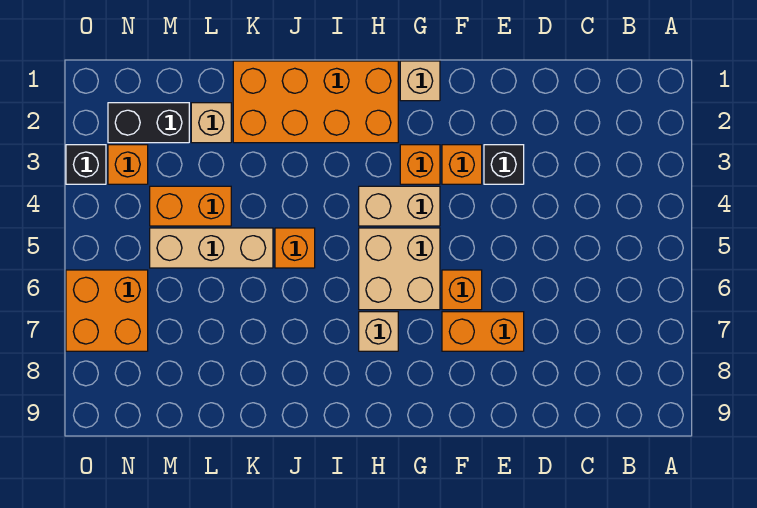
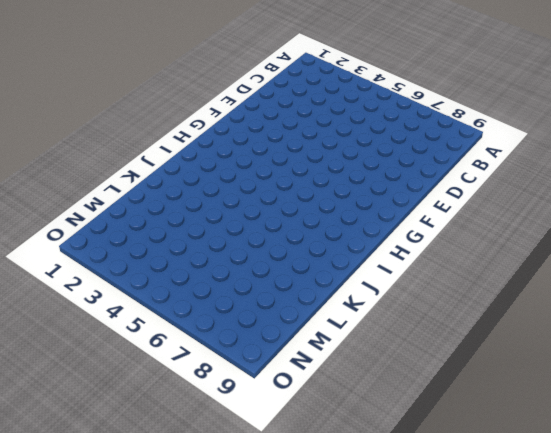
none -> black brick E3 level 1
none -> orange brick E7:F7 level 1
none -> orange brick F3 level 1

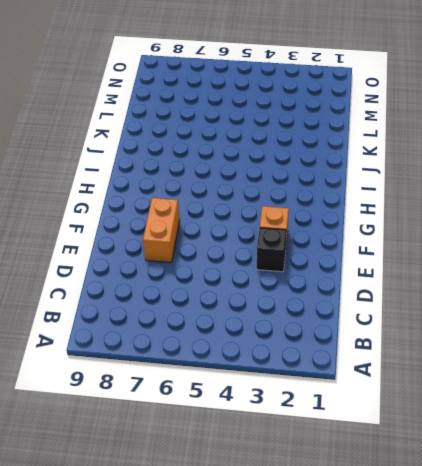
none -> orange brick F6 level 1
none -> tan brick G1 level 1
none -> orange brick G3 level 1

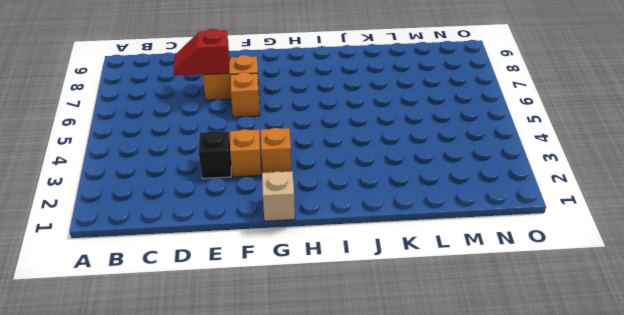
red slope D7:E7 level 2 top E -> none
none -> tan brick G4:H4 level 1
none -> tan brick G5:H6 level 1
none -> orange brick H1:K2 level 1

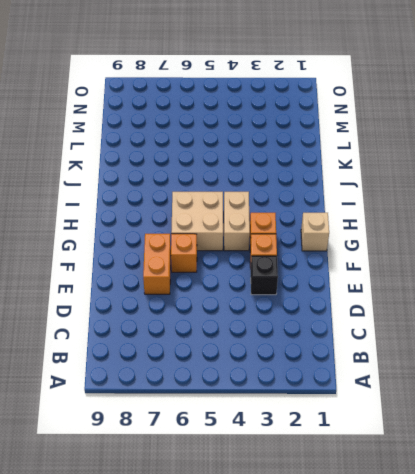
none -> orange brick H1:K2 level 1
none -> tan brick H7 level 1
none -> orange brick J5 level 1

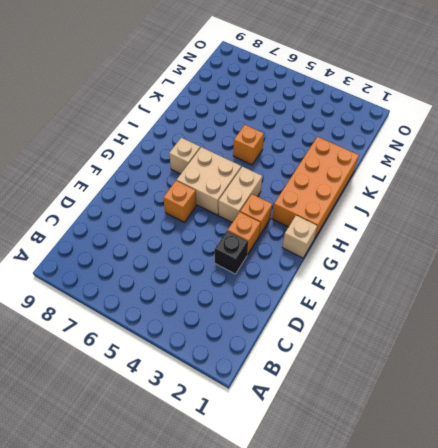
none -> orange brick E7:F7 level 1
none -> tan brick K5:M5 level 1
none -> tan brick L2 level 1

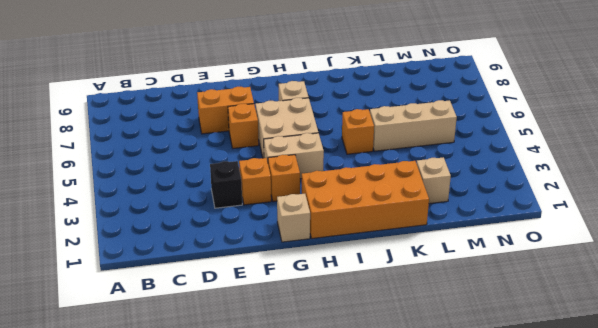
none -> orange brick L4:M4 level 1
none -> black brick M2:N2 level 1
none -> orange brick N3 level 1

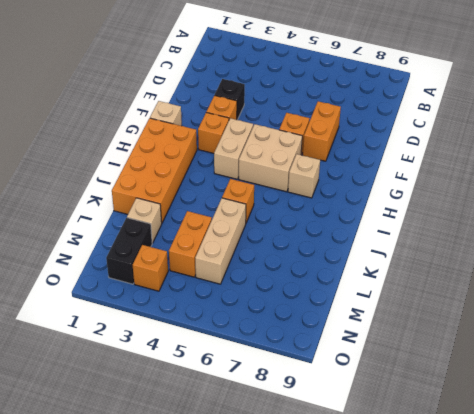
none -> orange brick N6:O7 level 1
none -> black brick O3 level 1

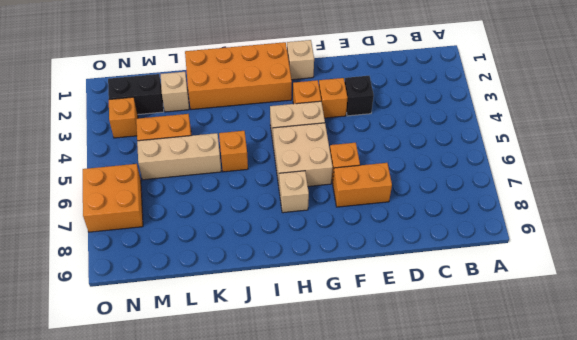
none -> black brick O3 level 1

